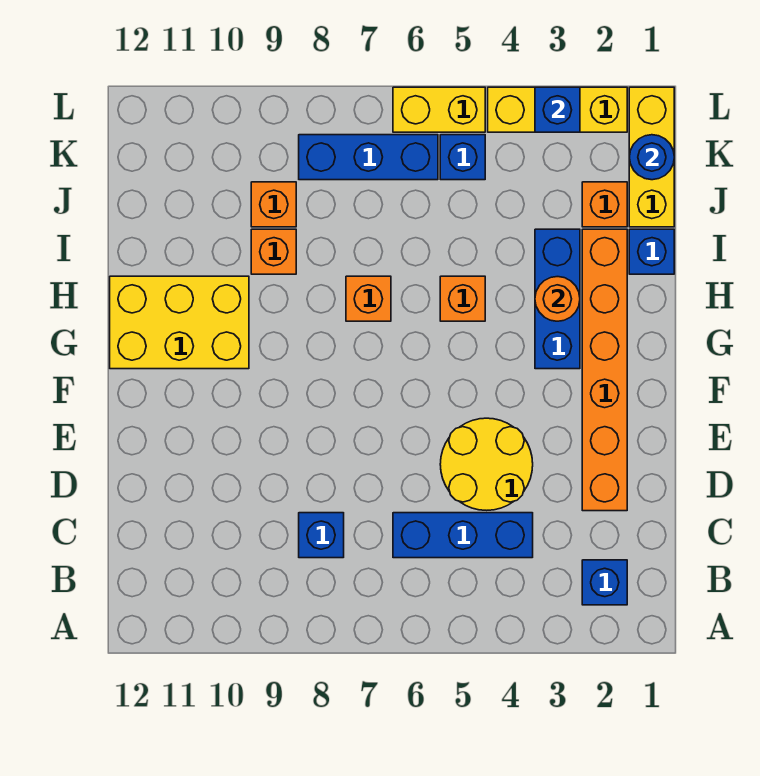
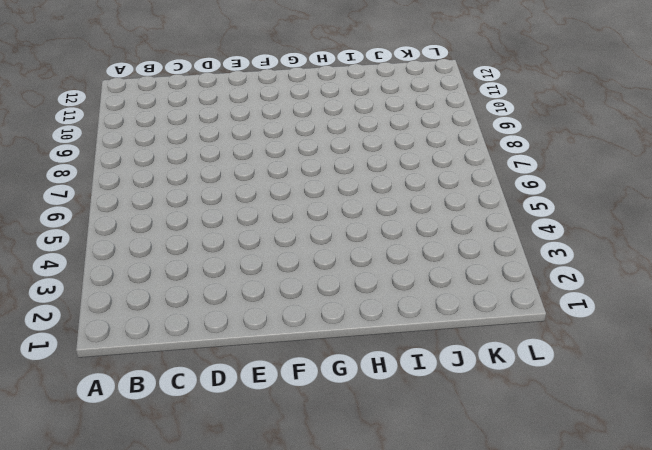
none -> blue brick B2 level 1
none -> blue brick C4:C6 level 1
none -> blue brick C8 level 1

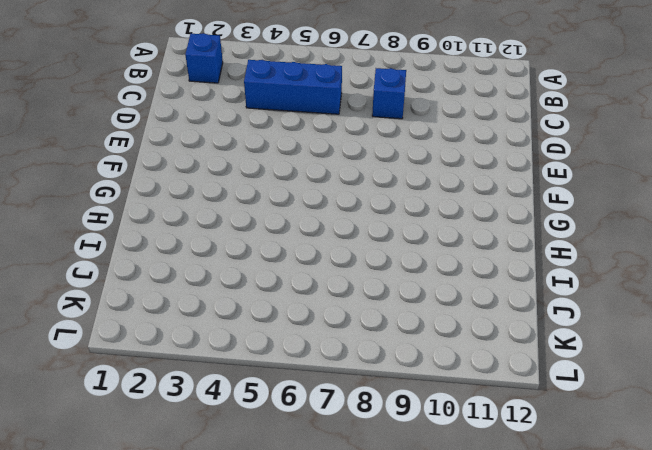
none -> orange brick D2:I2 level 1
none -> yellow round brick D4:E5 level 1
none -> blue brick G3:I3 level 1

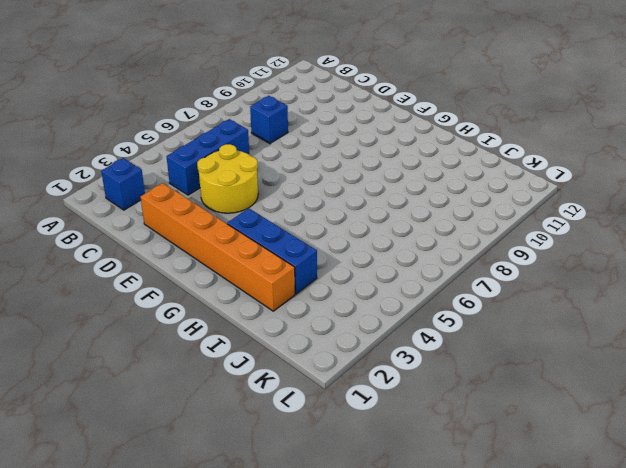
none -> yellow brick G10:H12 level 1
none -> orange brick H5 level 1
none -> orange brick H7 level 1

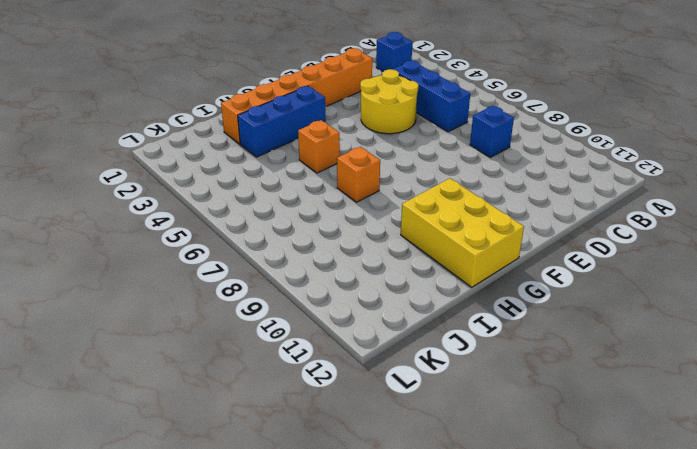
none -> blue brick I1 level 1
none -> orange brick I9 level 1
none -> yellow brick J1:L1 level 1

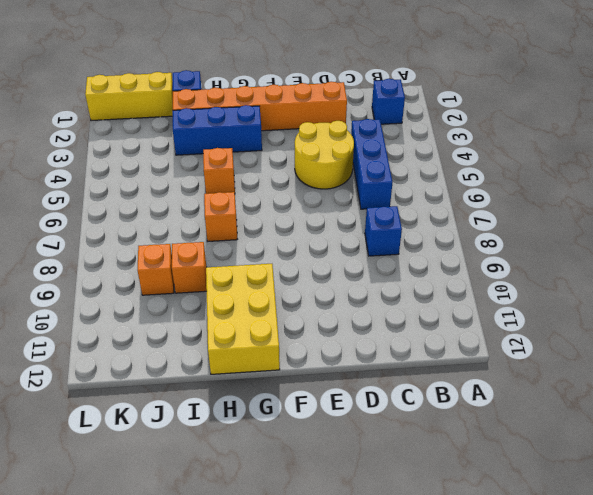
none -> orange brick J2 level 1
none -> blue brick K5 level 1
none -> blue brick K6:K8 level 1

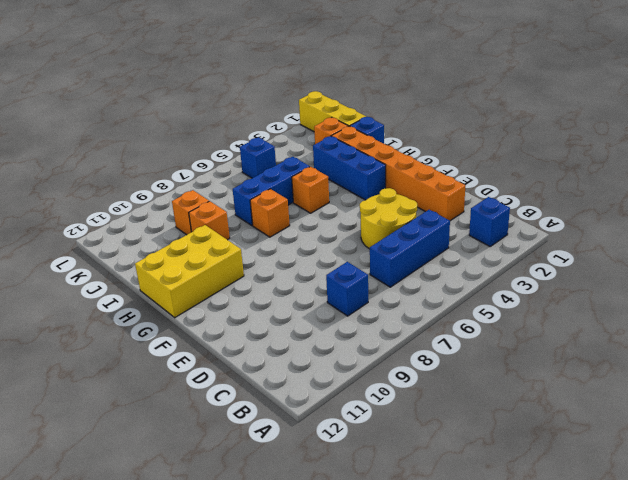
blue brick I5:I7 level 1 -> blue brick K6:K8 level 1
none -> yellow brick L2:L4 level 1
none -> yellow brick L5:L6 level 1
none -> orange round brick H3 level 2

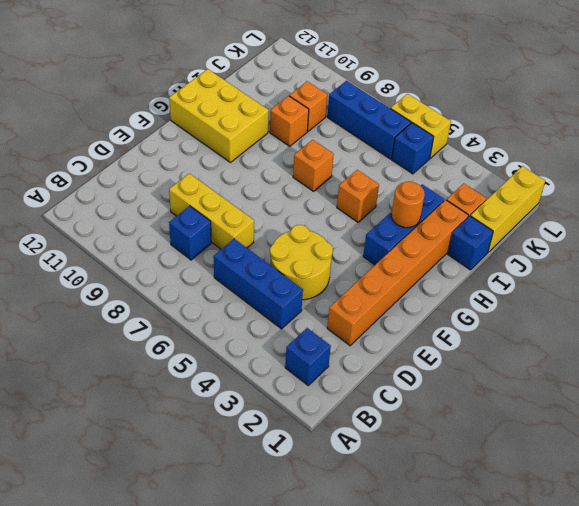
yellow brick D7:D9 level 1 -> yellow brick L2:L4 level 1
none -> blue round brick K1 level 2
none -> blue brick L3 level 2

